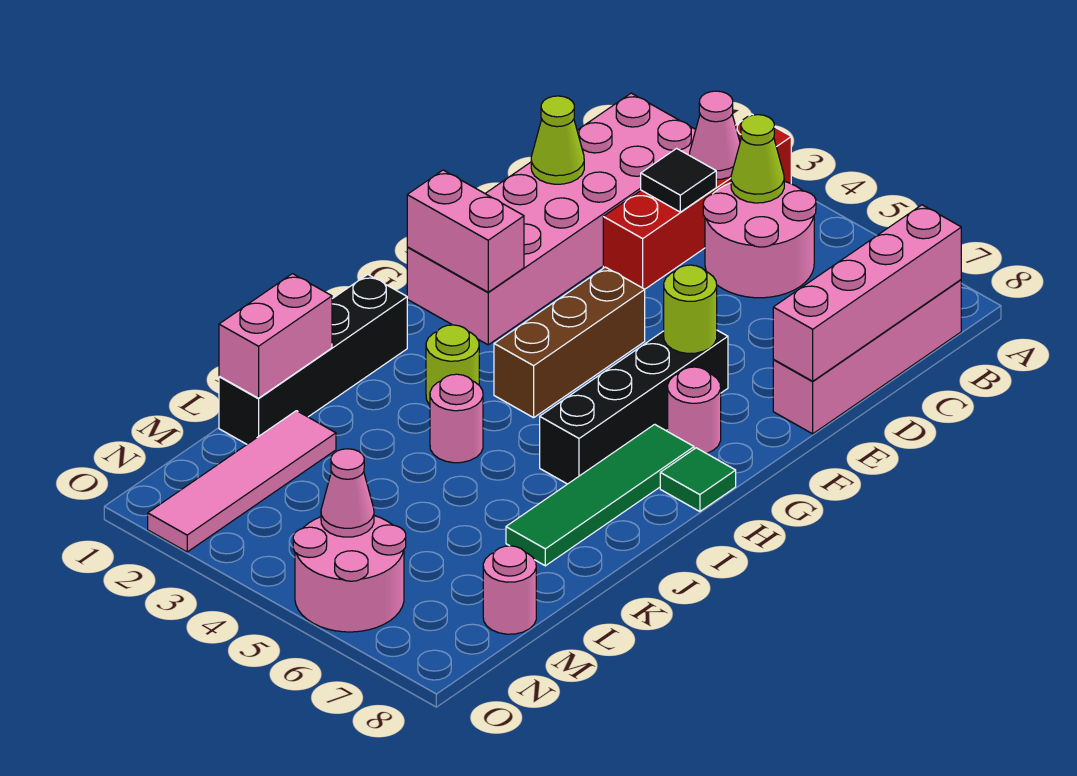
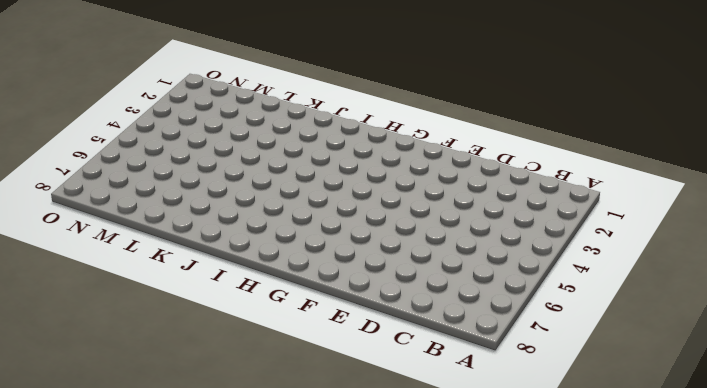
none -> red brick A3:D3 level 1
none -> pink brick B1:G2 level 1
none -> pink round brick B4:C5 level 1

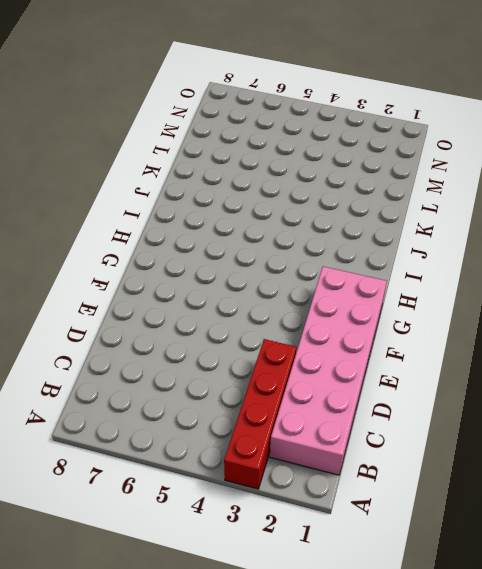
none -> pink round brick B4:C5 level 1
none -> pink brick B8:E8 level 1
none -> brown brick F4:H4 level 1

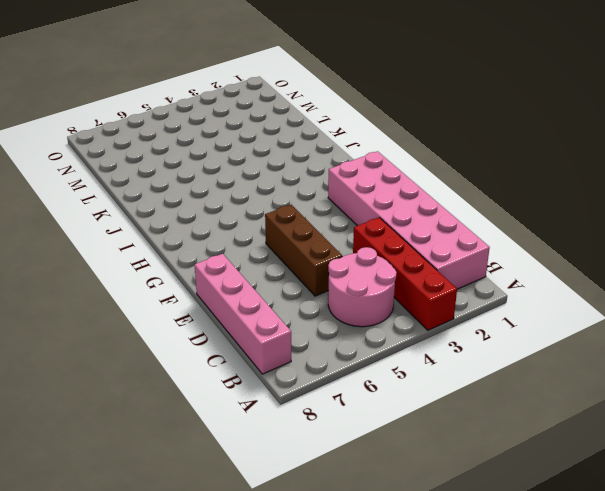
brown brick D5:F5 level 1 -> brown brick F4:H4 level 1
none -> black brick F6:I6 level 1
none -> pink round brick G7 level 1
none -> green tile H7:K7 level 1

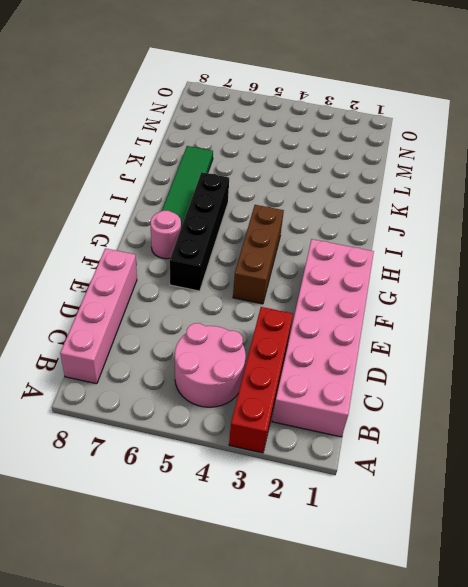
none -> green tile H8 level 1
none -> black brick I1:L1 level 1
none -> lime round brick I3 level 1

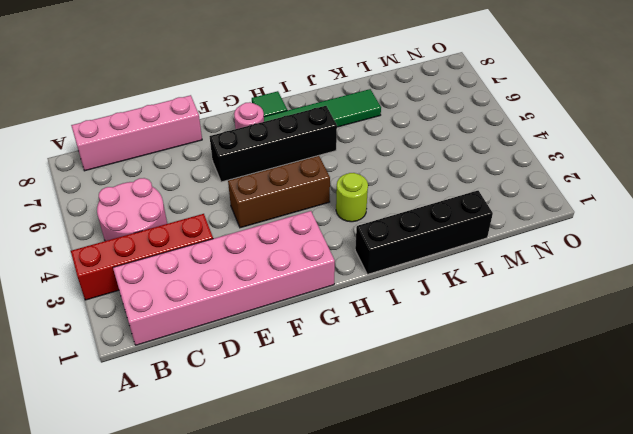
none -> pink round brick J4 level 1
none -> pink tile L2:O2 level 1
none -> pink round brick M8 level 1

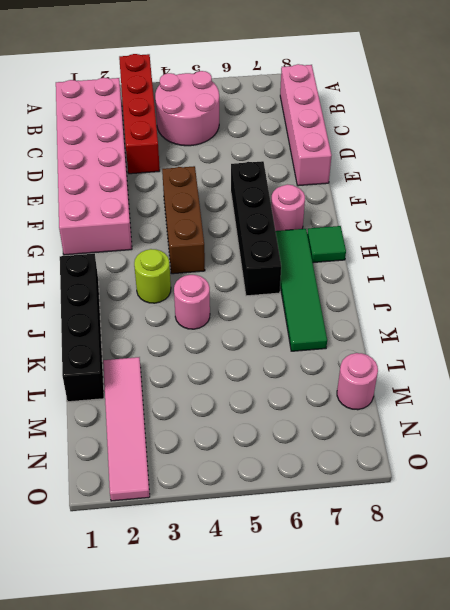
none -> pink round brick N5:O6 level 1
none -> pink cone B3 level 2
none -> lime cone B4 level 2

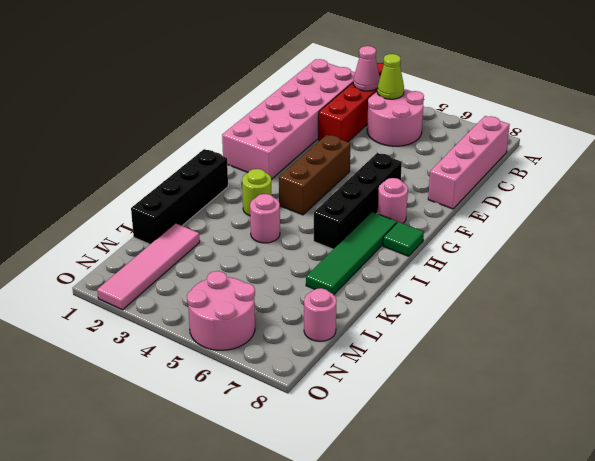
none -> pink brick B8:E8 level 2
none -> black tile C3 level 2
none -> lime cone D1 level 2

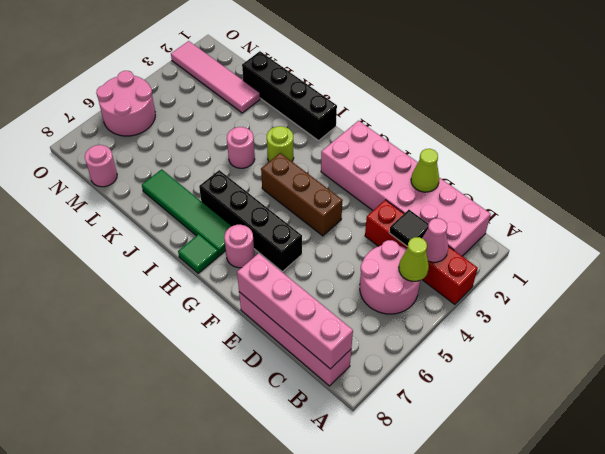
none -> lime round brick F6 level 2
none -> pink brick G1:G2 level 2
none -> pink brick K1:L1 level 2

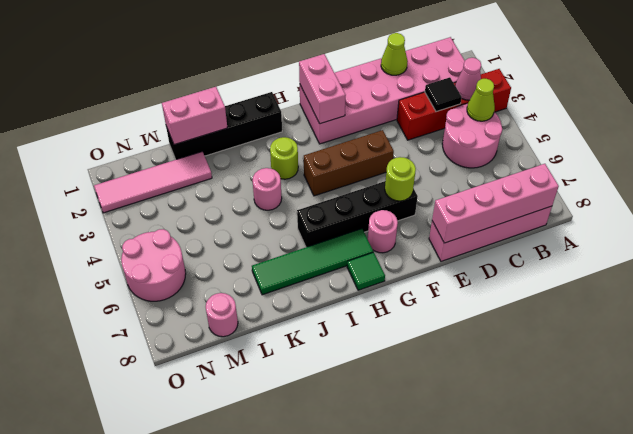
none -> pink cone N5 level 2

